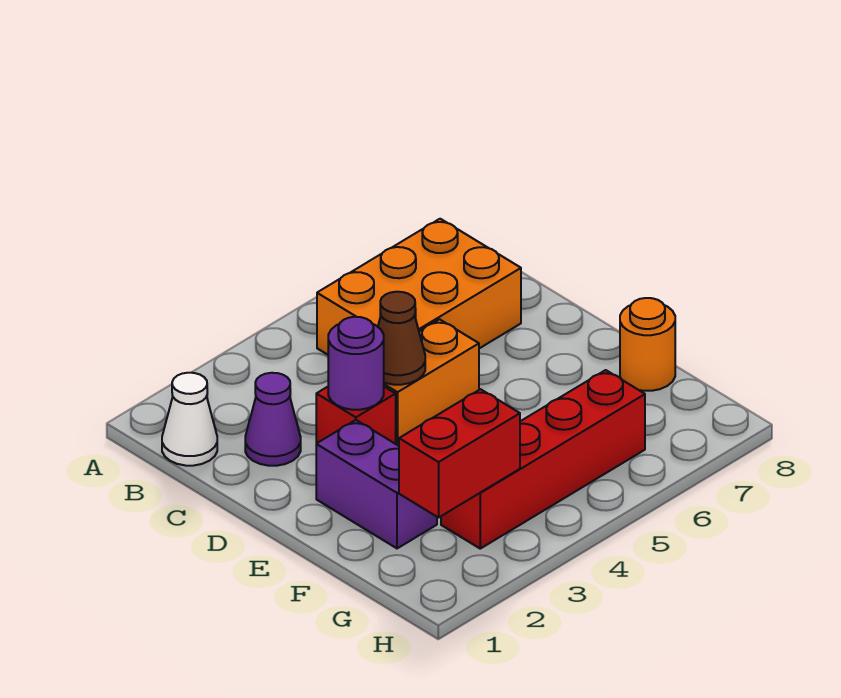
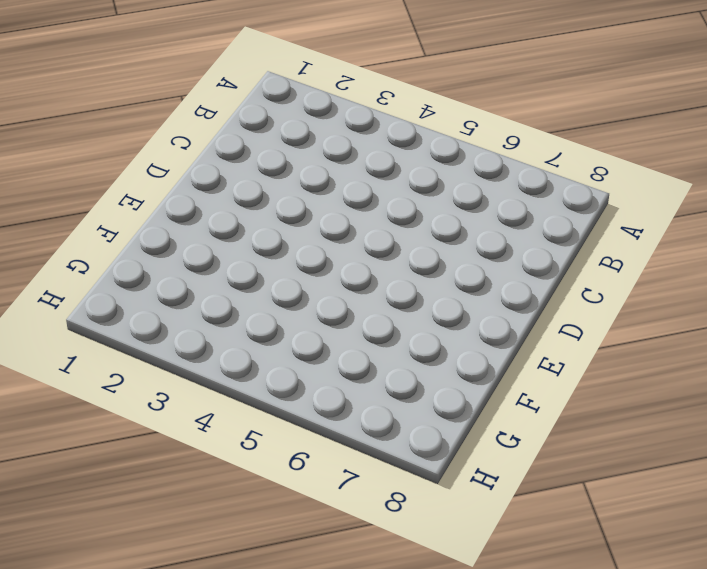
none -> white cone B1 level 1
none -> orange brick B5:C7 level 1

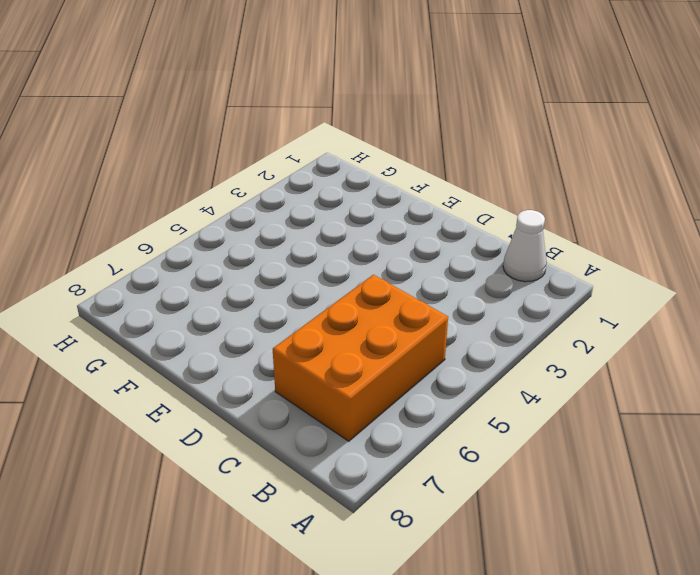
none -> purple cone C2 level 1
none -> red brick D3 level 1

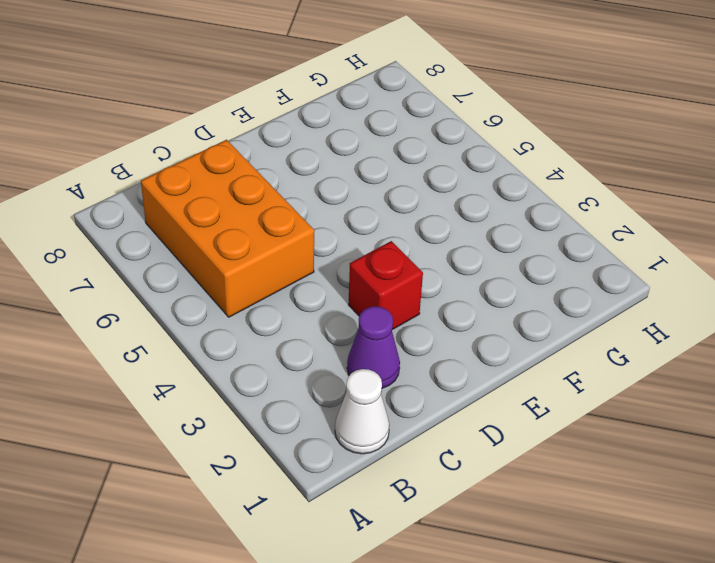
none -> orange brick D4:D5 level 1
none -> purple brick E2:F2 level 1

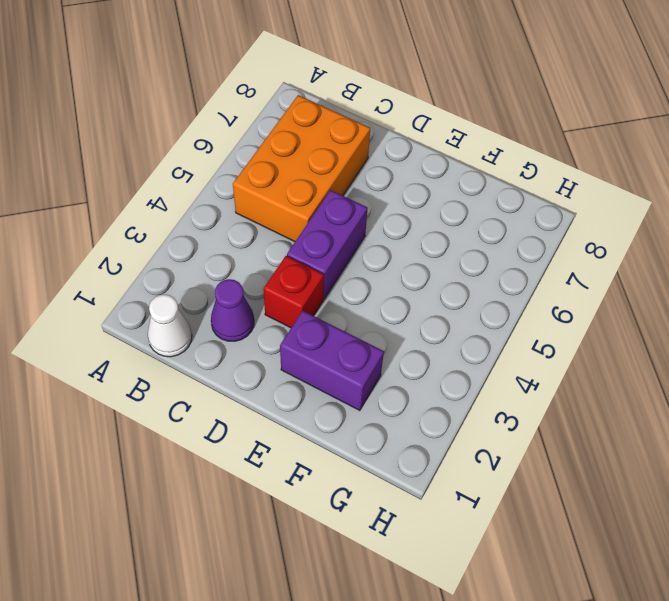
purple brick D4:D5 level 1 -> orange brick D4:D5 level 1
none -> orange round brick F8 level 1
none -> red brick G3:G6 level 1

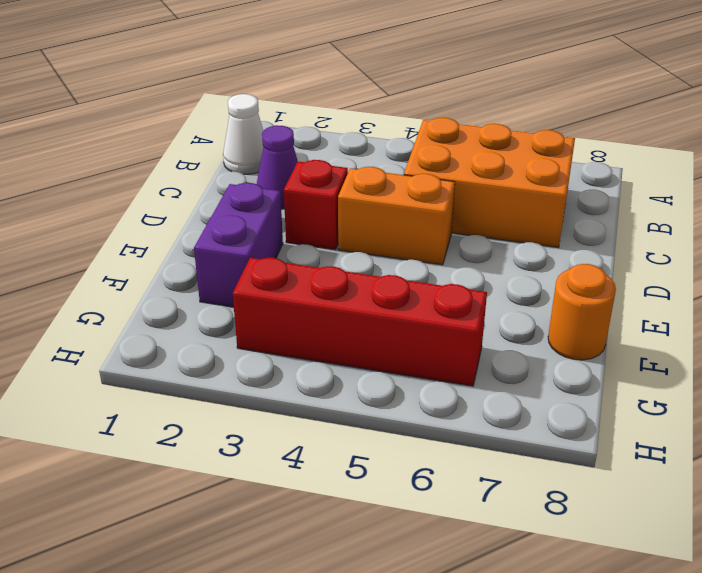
none -> purple round brick D3 level 2
none -> brown cone D4 level 2

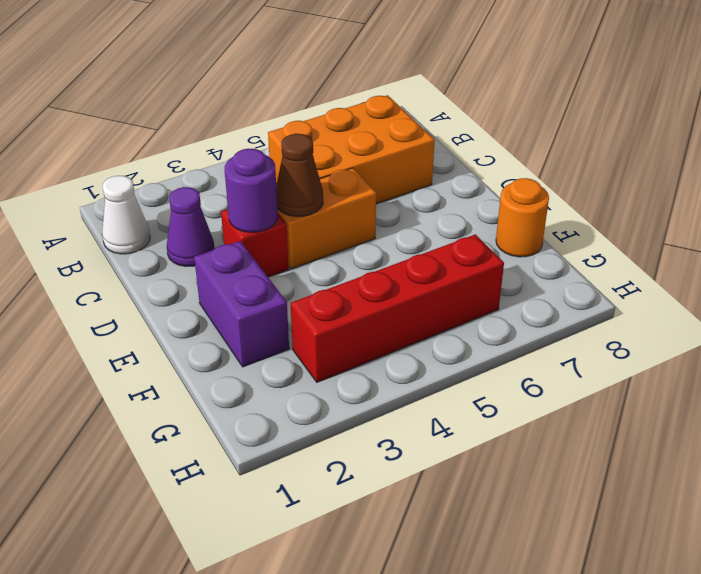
none -> red brick G2:G3 level 2

